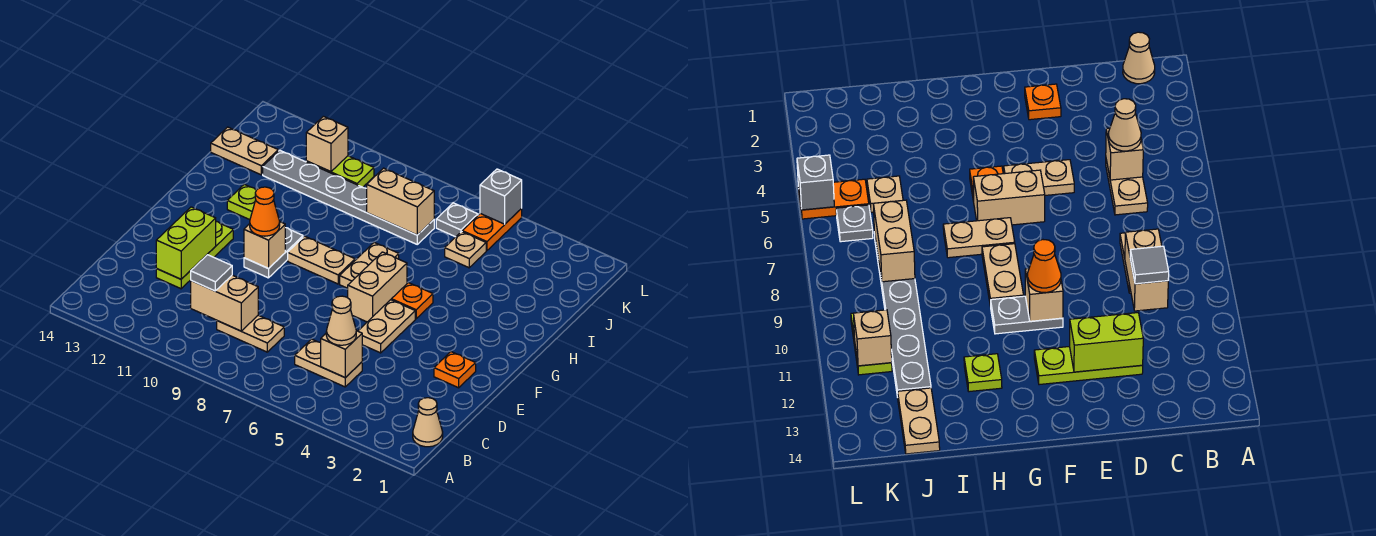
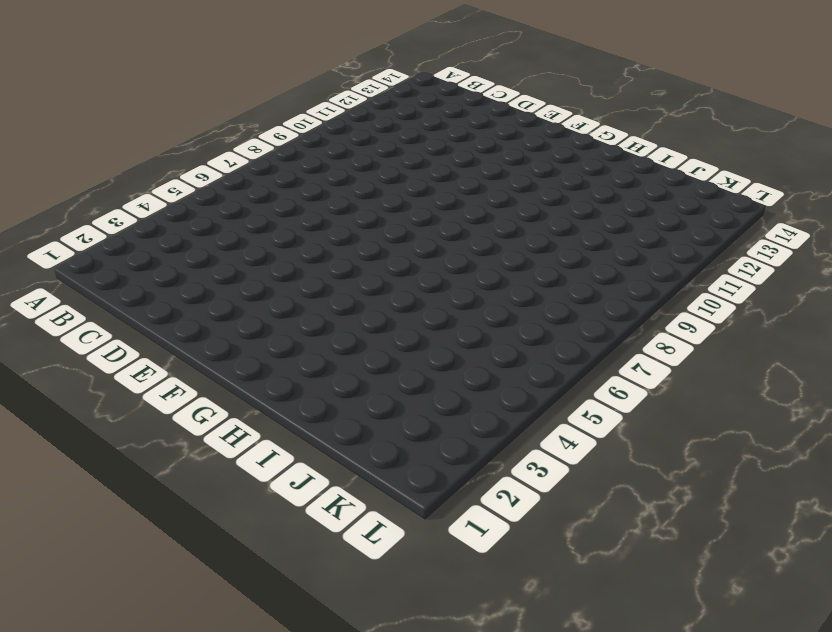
none -> tan cone B1 level 1
none -> tan plate C5:C6 level 1
none -> tan plate C8:C9 level 1

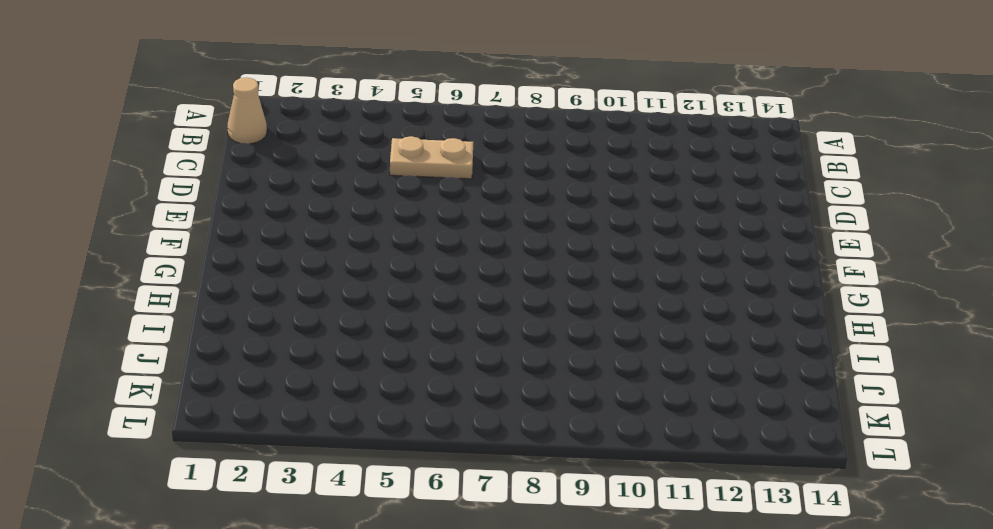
none -> tan plate C8:C9 level 1
none -> lime plate D12:F12 level 1
none -> orange plate E2 level 1

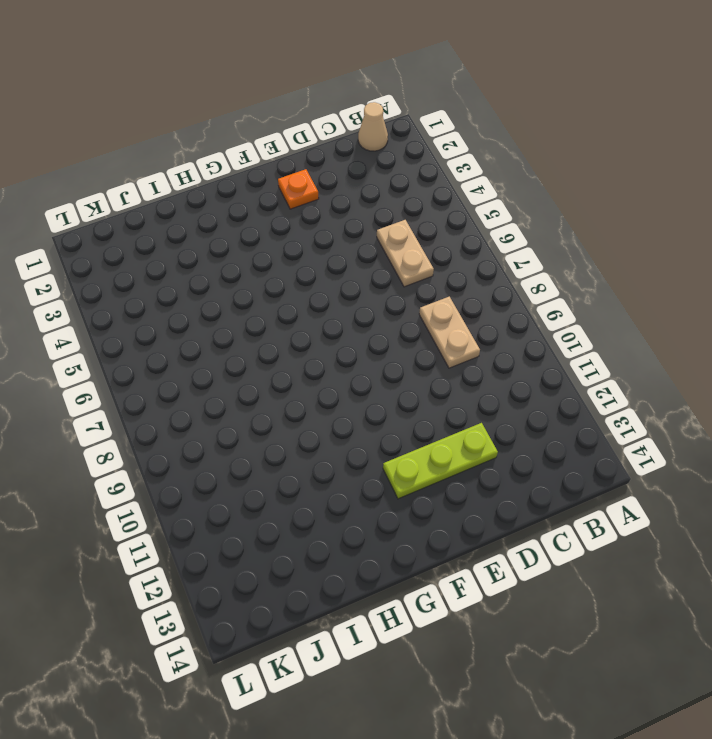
none -> tan plate E5:F5 level 1
none -> tan brick F6:G6 level 1
none -> grey plate F10:G10 level 1

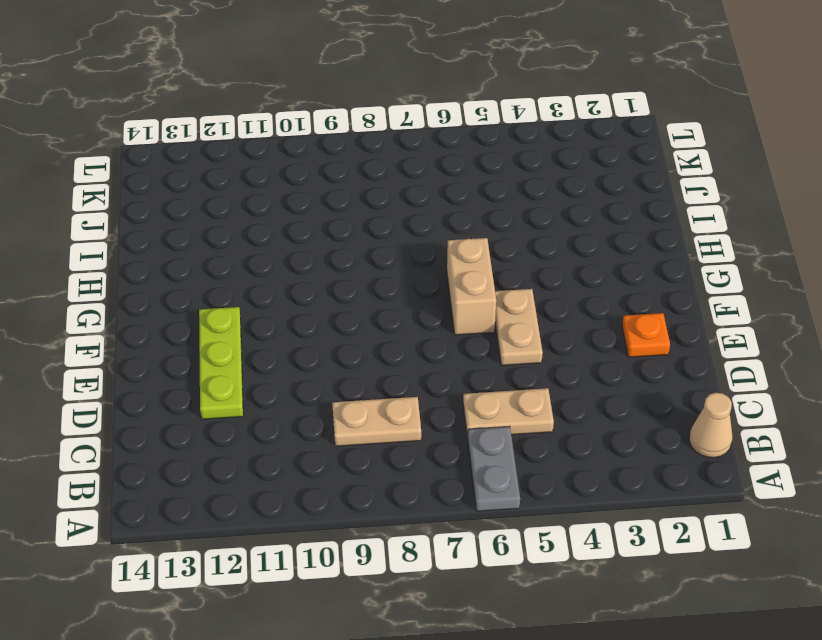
grey plate A6:B6 level 1 -> grey plate F10:G10 level 1
none -> orange plate G5 level 1
none -> tan plate G7:H7 level 1
none -> tan plate G8:G9 level 1

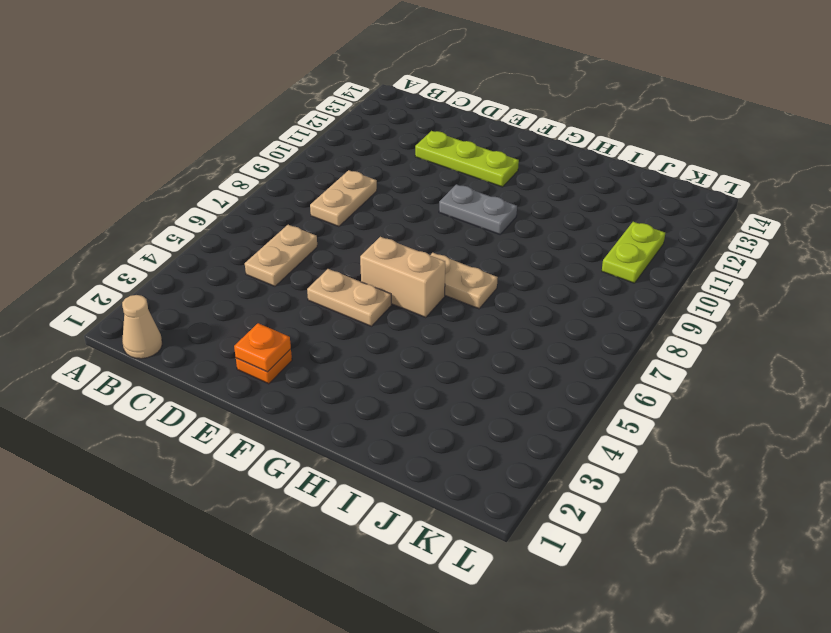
orange plate E2 level 2 -> orange plate G5 level 1
none -> tan plate G8:G9 level 1
none -> lime plate H12 level 1
none -> tan plate J5 level 1

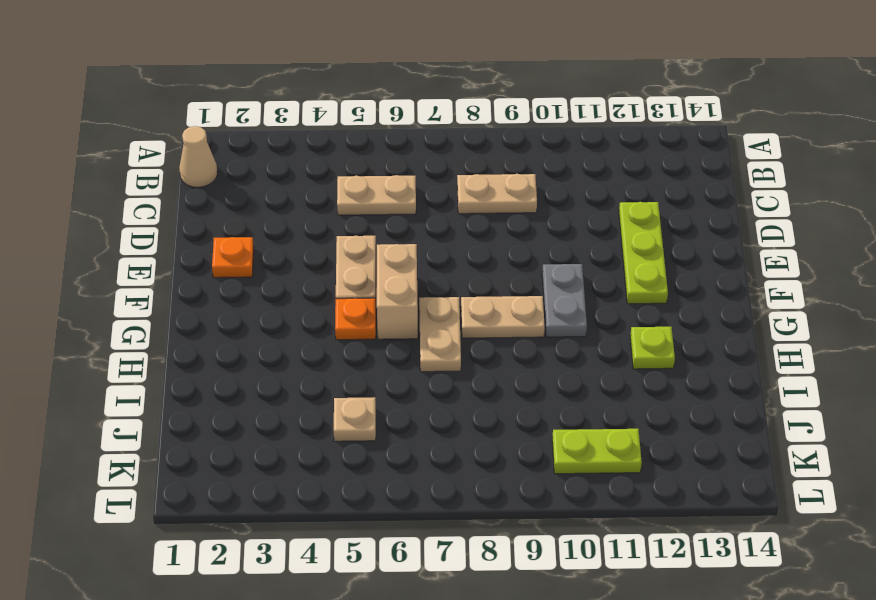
none -> grey plate J7:J12 level 1
none -> tan plate J13:J14 level 1
none -> orange plate K5:L5 level 1

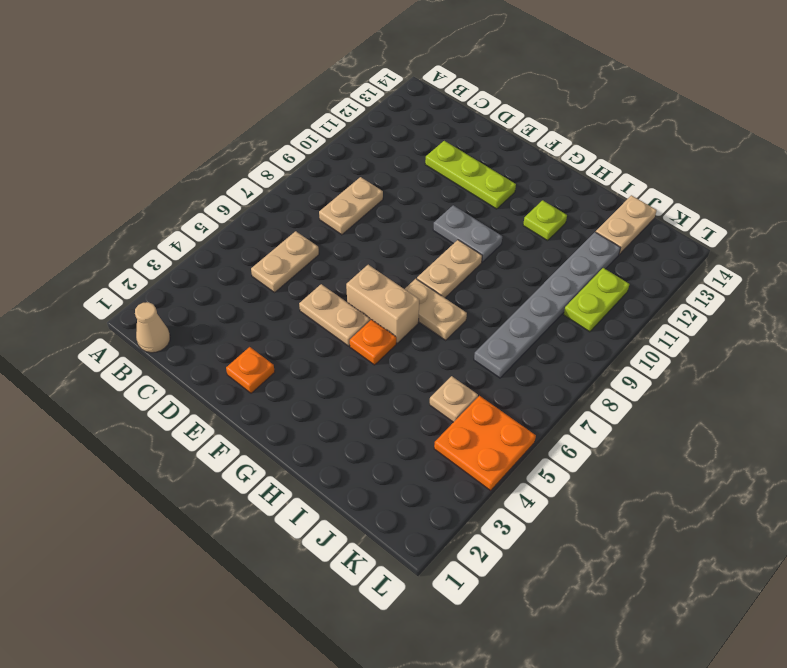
orange plate K4:L5 level 1 -> orange plate K5:L5 level 1
none -> grey plate K6 level 1
none -> tan brick C5 level 2
none -> tan brick C9:C10 level 2

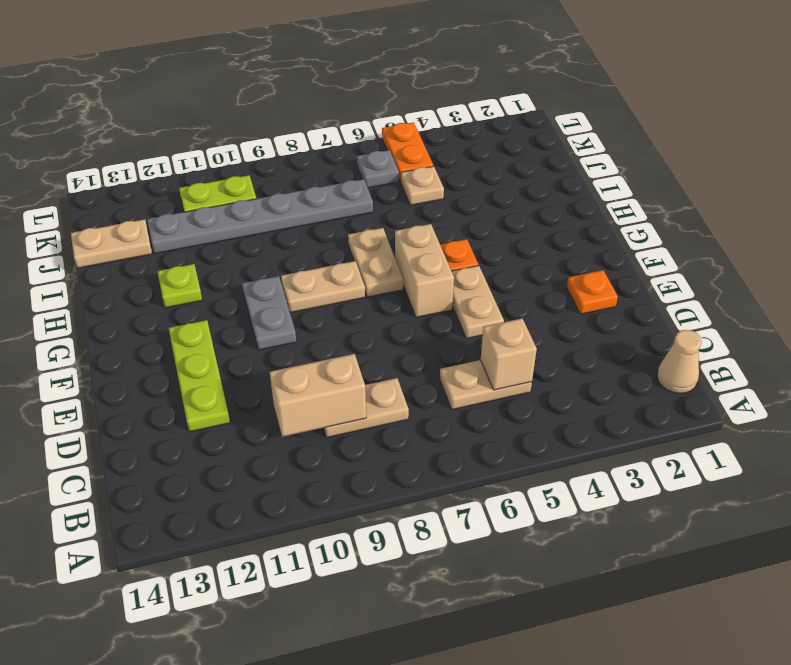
none -> lime brick D12:E12 level 2
none -> tan brick F10 level 2
none -> tan brick J7:J8 level 2

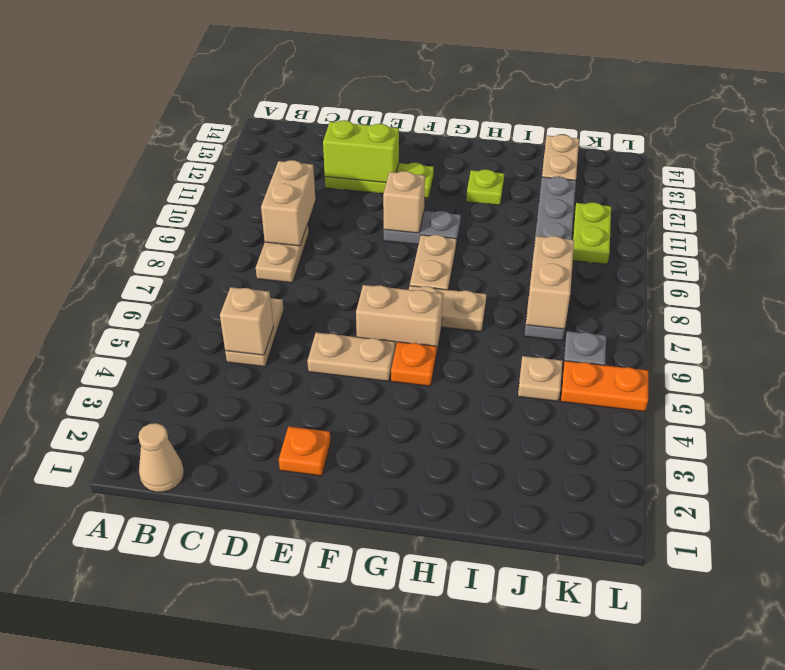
none -> tan brick K11 level 2
none -> grey brick L5 level 2
none -> tan cone C5 level 3

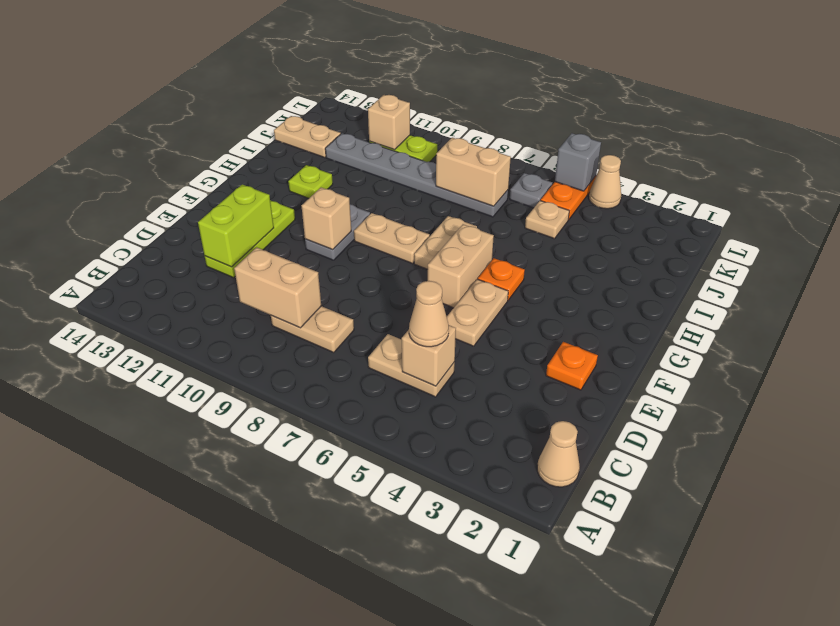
tan cone L4 level 1 -> none
none -> grey tile C10 level 3
none -> orange cone F10 level 3

